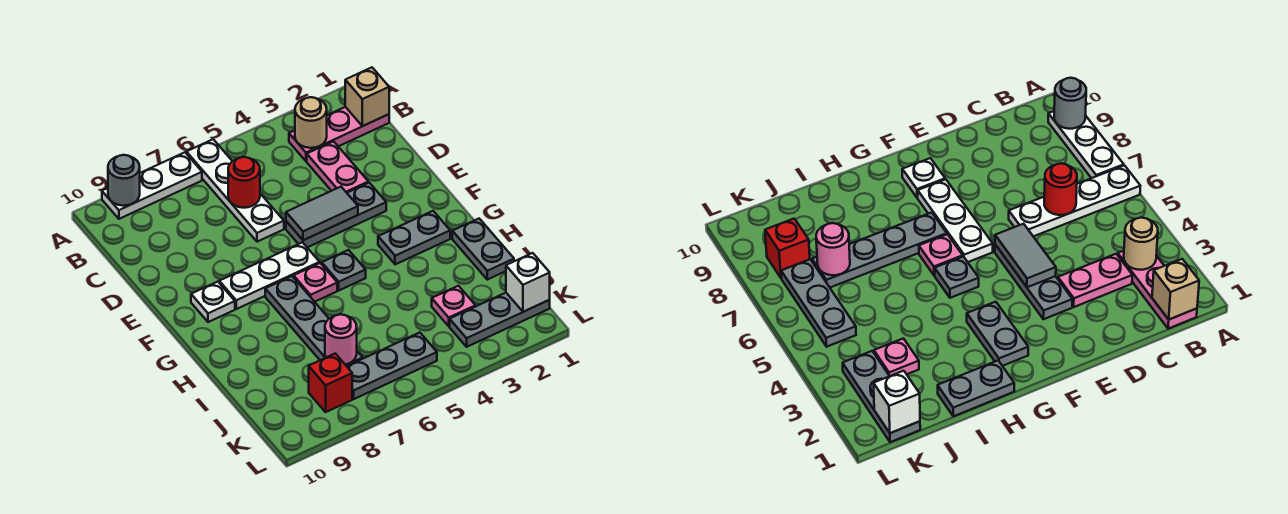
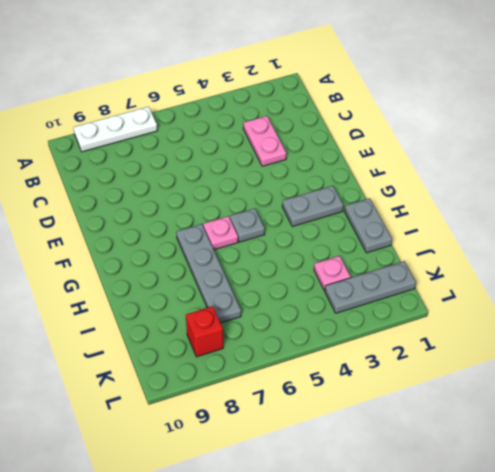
none -> white plate A6:D6 level 1
none -> pink plate B1:B3 level 1
none -> grey plate E3:E5 level 1

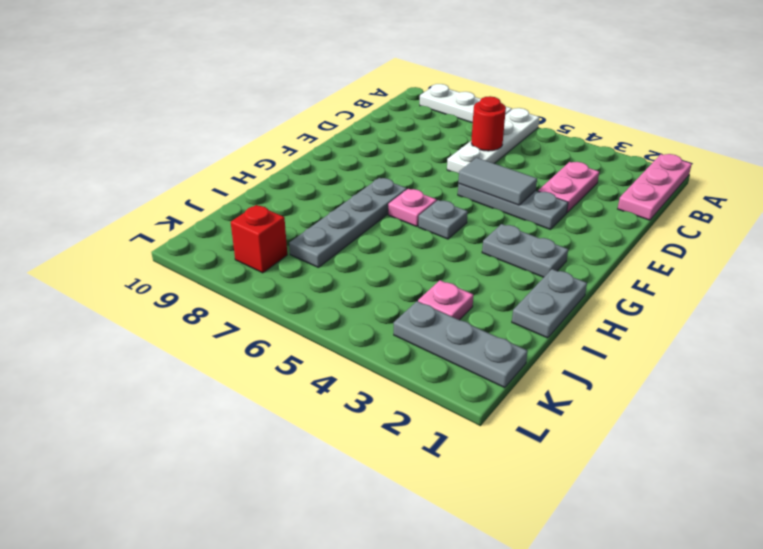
pink plate A1:C1 level 1 -> pink plate B1:B3 level 1
none -> white plate F6:F8 level 1
none -> white plate F9 level 1
none -> grey plate K5:K7 level 1

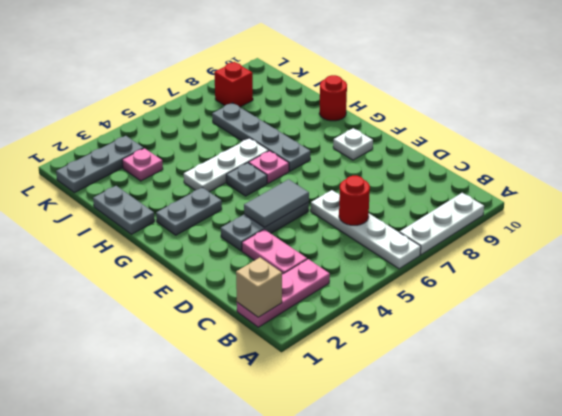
white plate H4:H6 level 1 -> white plate F6:F8 level 1
red round brick H10 level 1 -> none
none -> grey plate K5:K7 level 1
none -> grey round brick A9 level 2
none -> tan round brick B3 level 2

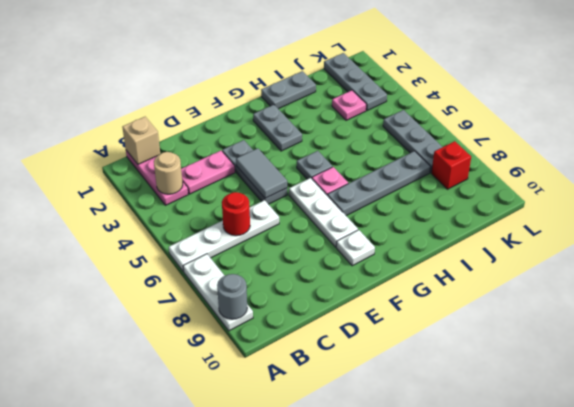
none -> pink round brick J7 level 2
none -> white brick K1 level 2

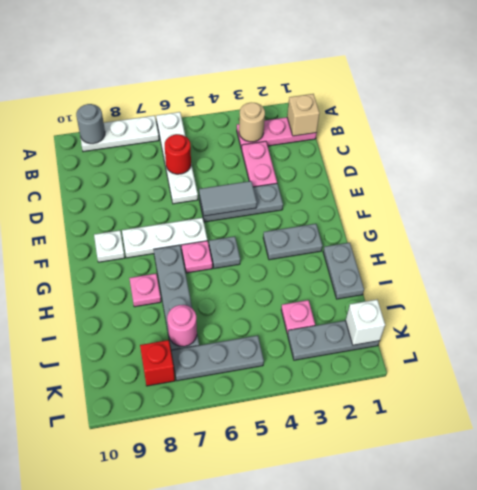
pink plate H8 level 1 -> none

